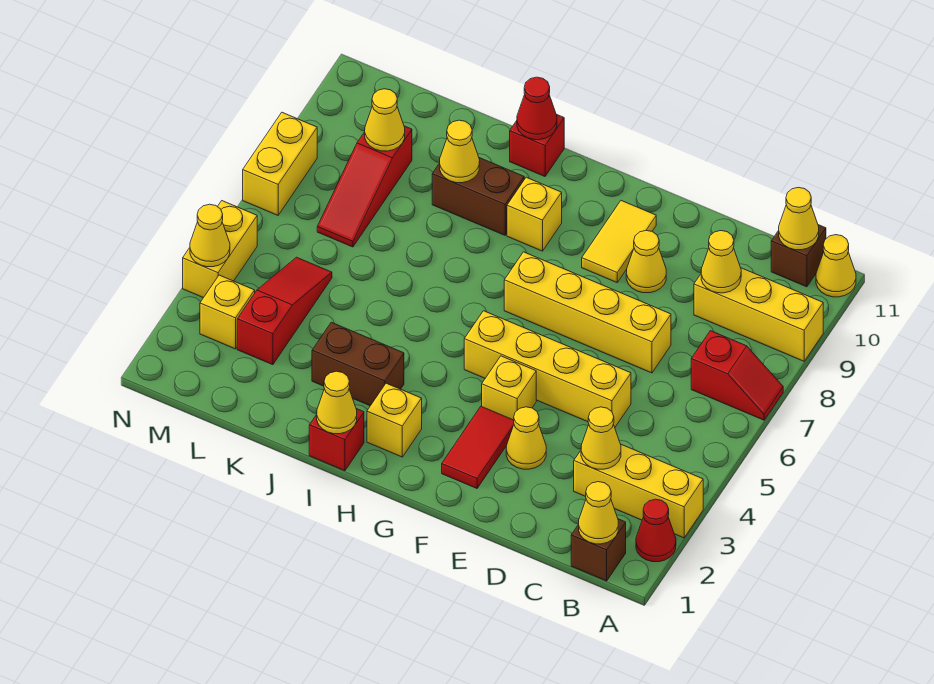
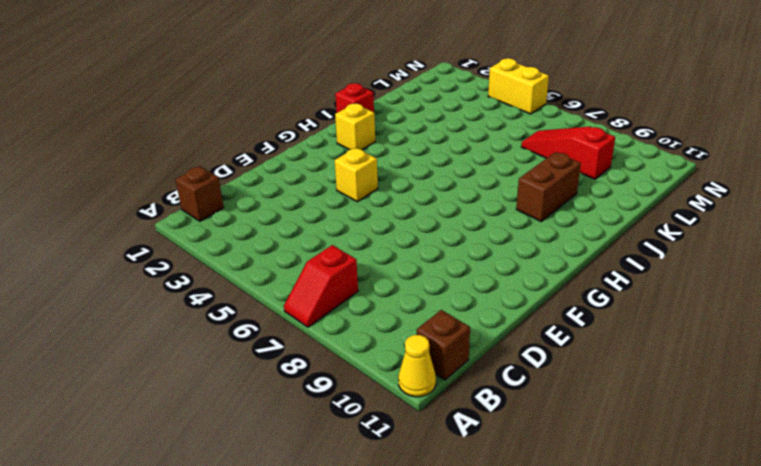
none -> red cone A2 level 1
none -> yellow brick A3:C3 level 1
none -> yellow brick A9:C9 level 1
none -> yellow brick D5:G5 level 1

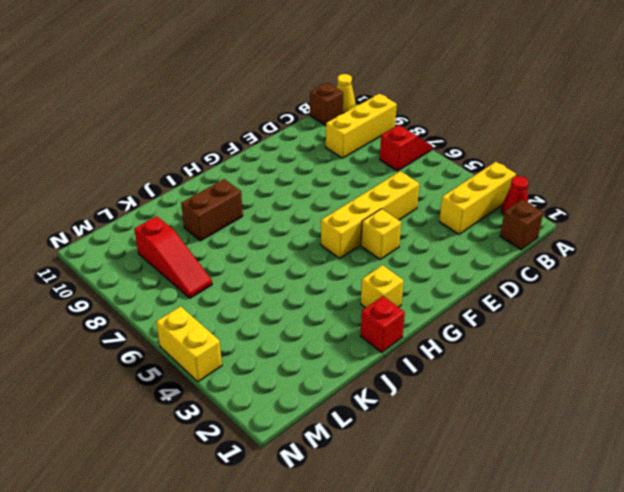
none -> yellow brick D7:G7 level 1
none -> yellow cone E3 level 1
none -> yellow cone E9 level 1
none -> red tile F2:F3 level 1

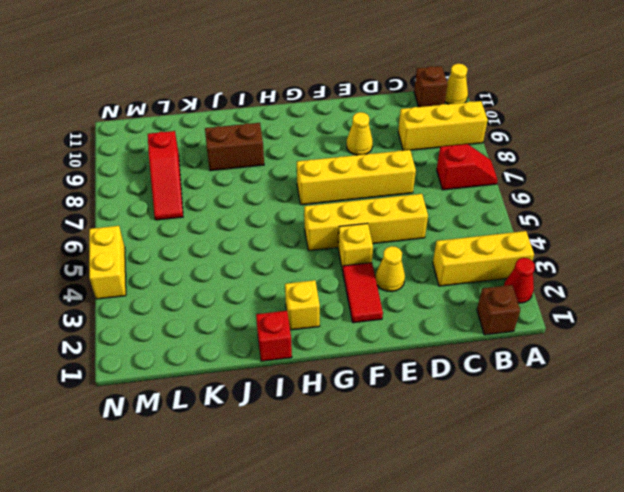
none -> yellow tile F9:F10 level 1
none -> yellow brick H9 level 1
none -> brown brick I3:J3 level 1
none -> red brick I11 level 1

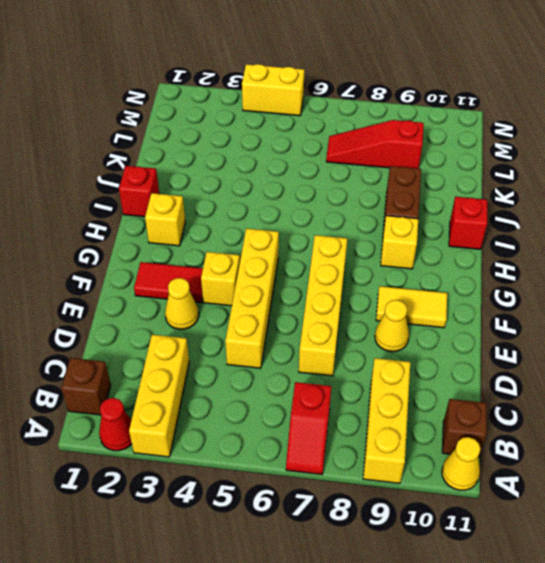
none -> brown brick I3:J3 level 1
none -> red slope L3:L5 level 1 top 3
none -> yellow brick M3 level 1
none -> yellow brick N7:N8 level 1

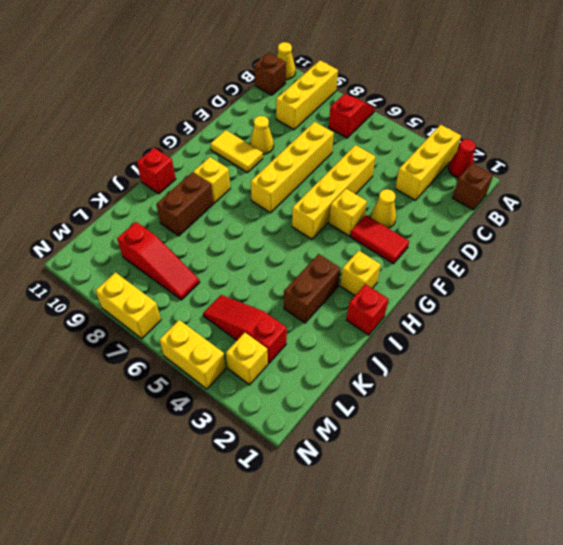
none -> yellow cone B1 level 2
none -> yellow cone B11 level 2
none -> yellow cone C3 level 2
none -> yellow cone C9 level 2

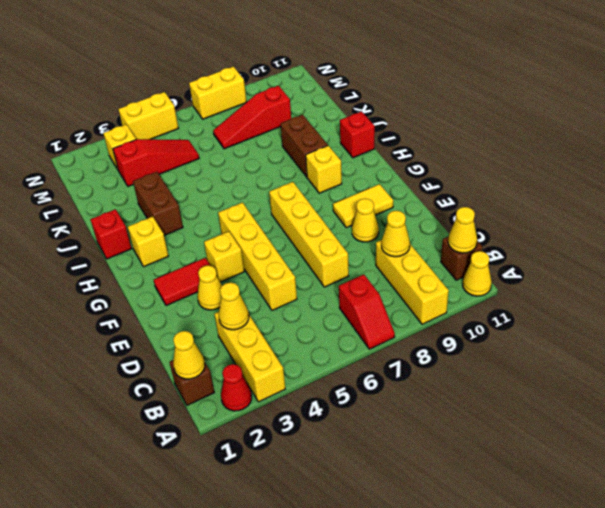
none -> yellow cone I1 level 2
none -> red cone I11 level 2
none -> yellow cone J9 level 2
none -> yellow cone L9 level 2

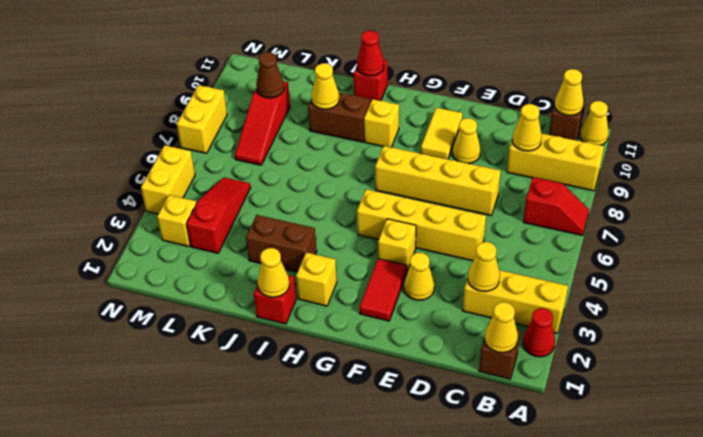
brown cone L9 level 2 -> yellow cone L9 level 2
none -> yellow cone N4 level 2

